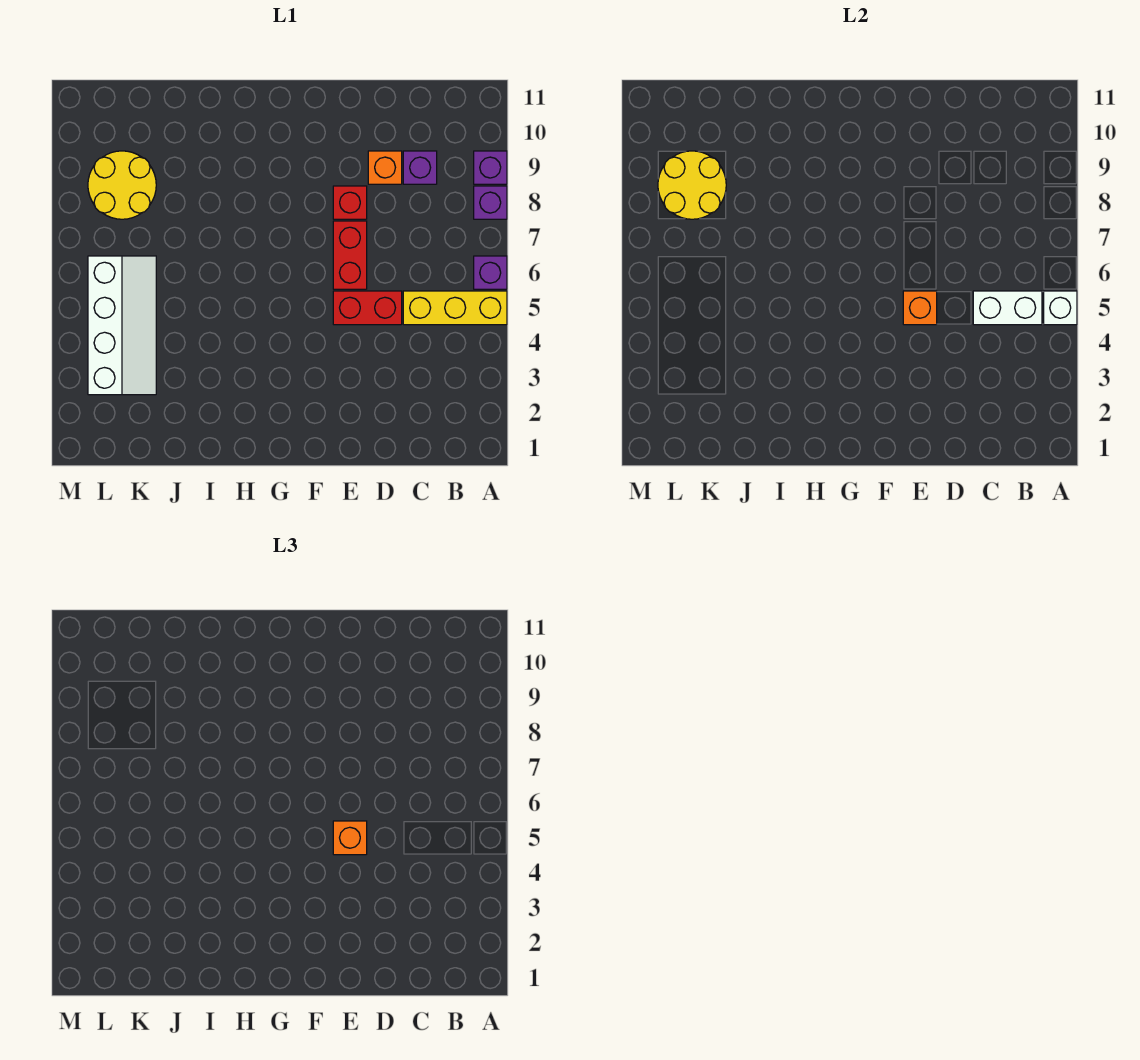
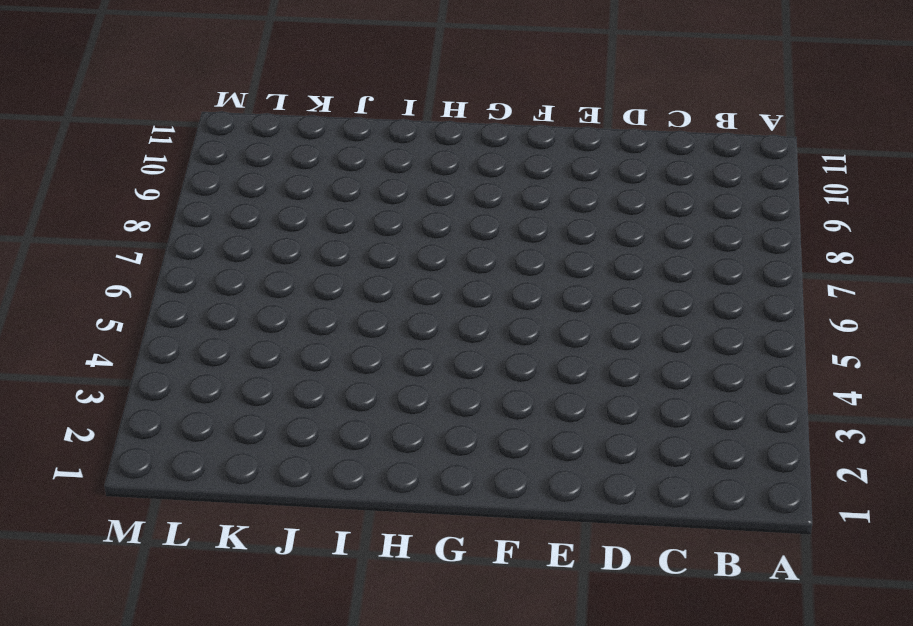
none -> yellow brick A5:C5 level 1
none -> purple brick A6 level 1
none -> purple brick A8 level 1

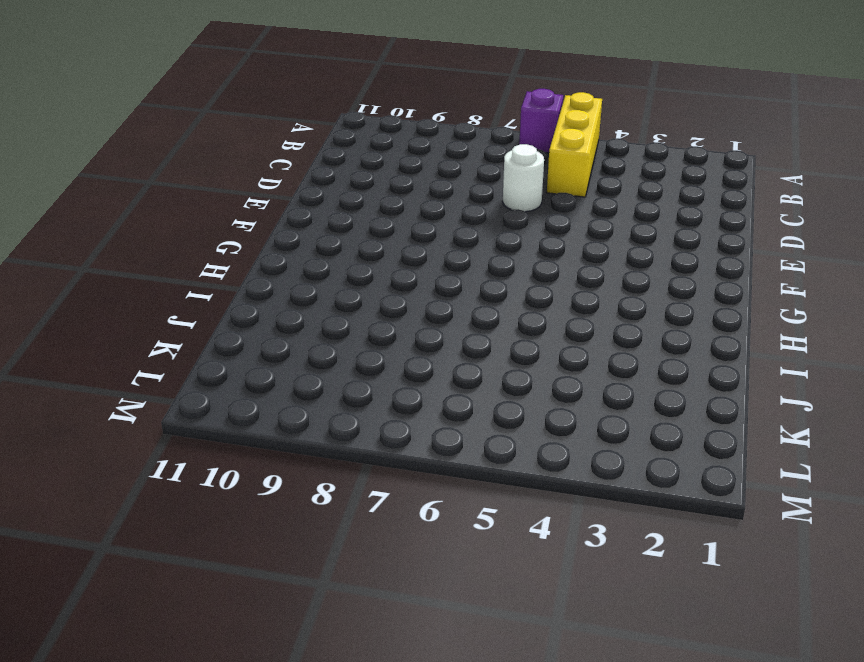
white round brick D6 level 1 -> none
none -> purple brick A8 level 1
none -> purple brick A9 level 1
none -> purple brick C9 level 1

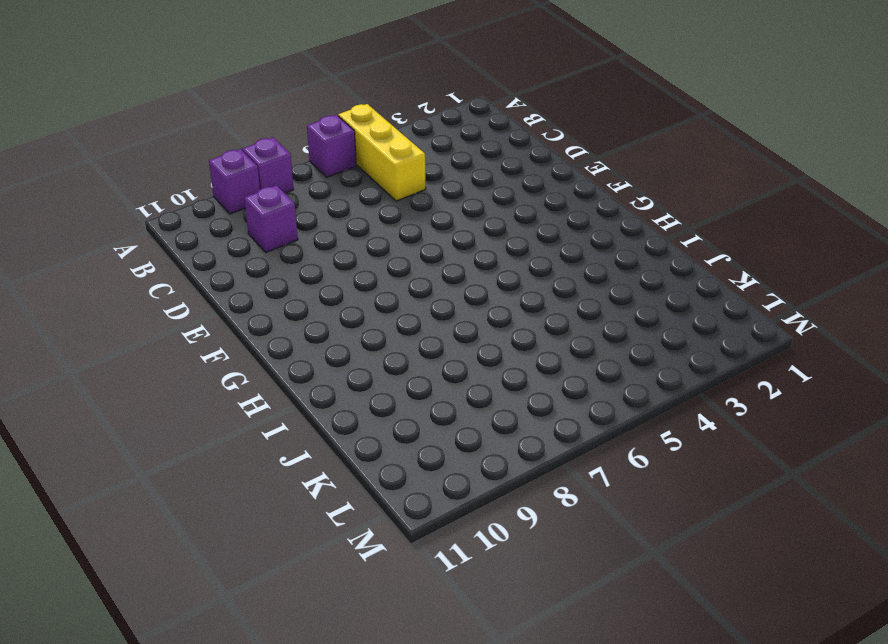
none -> red brick D5:E5 level 1
none -> orange brick D9 level 1
none -> red brick E6:E7 level 1

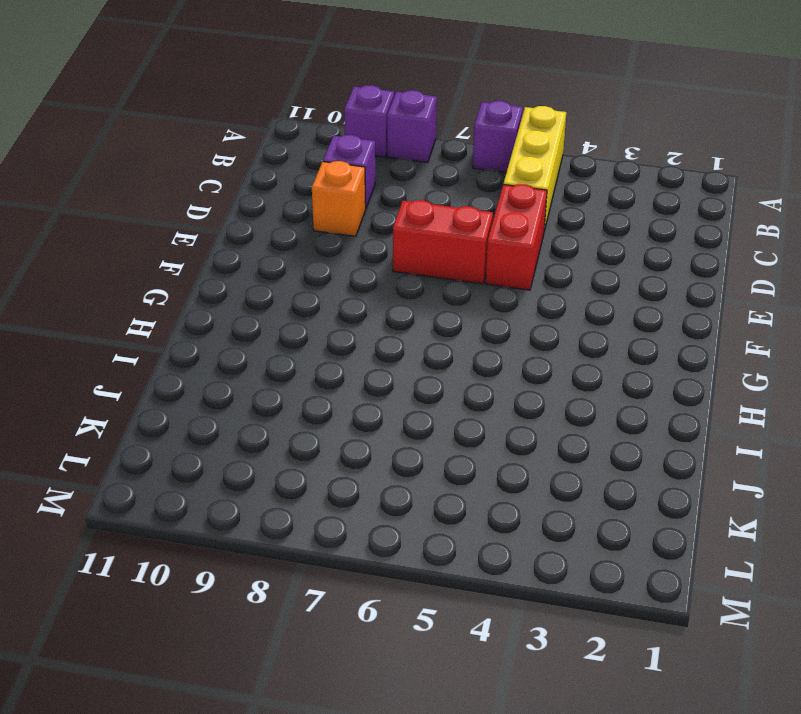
none -> red brick E8 level 1
none -> white slope K3:L6 level 1 top L
none -> yellow round brick K8:L9 level 1

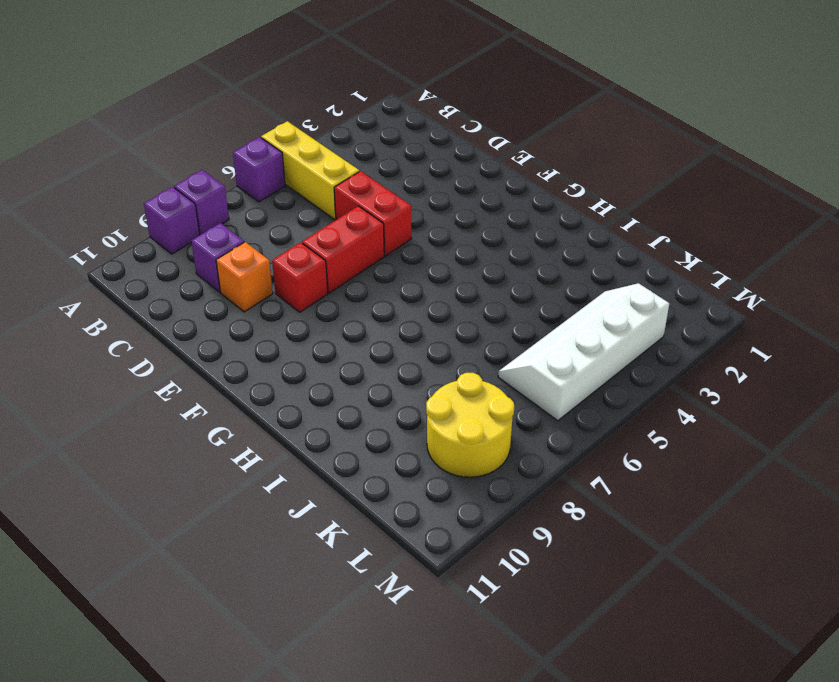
none -> white brick A5 level 2
none -> white brick B5:C5 level 2
none -> orange brick E5 level 2

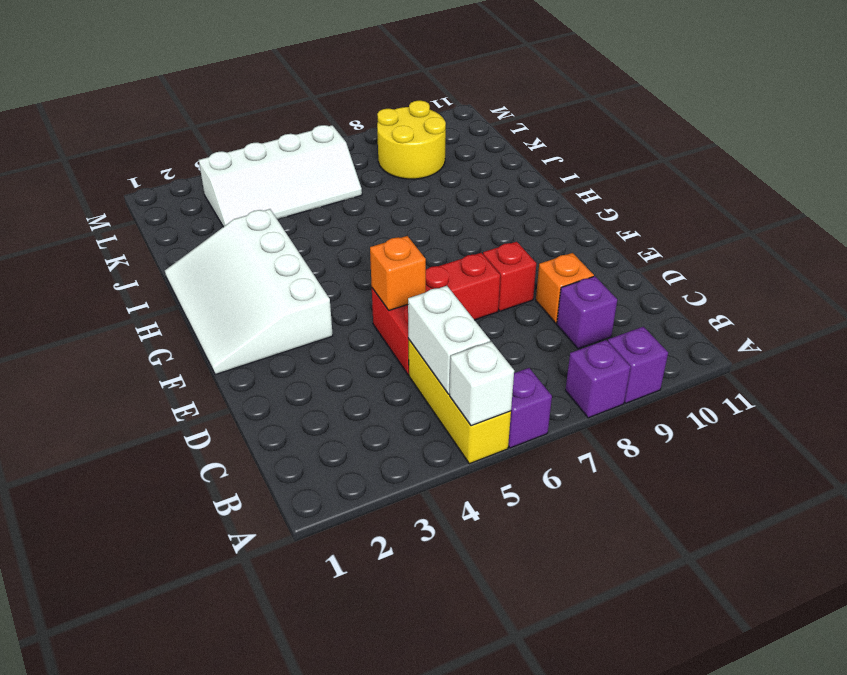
white slope F1:I3 level 1 top 3 -> none
none -> yellow round brick K8:L9 level 2
none -> orange brick E5 level 3

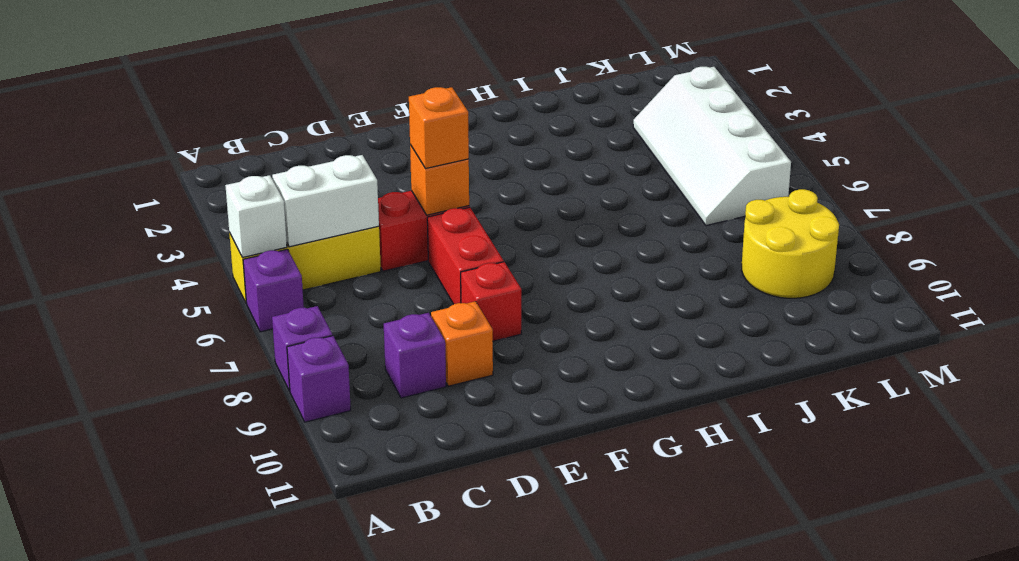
none -> yellow round brick K8:L9 level 2

